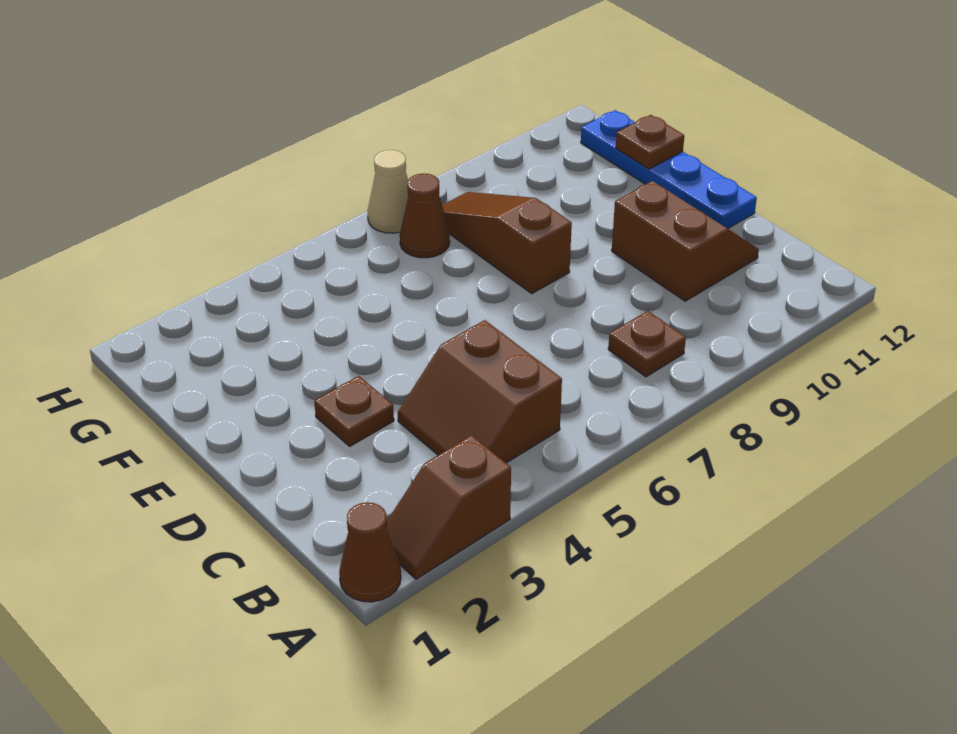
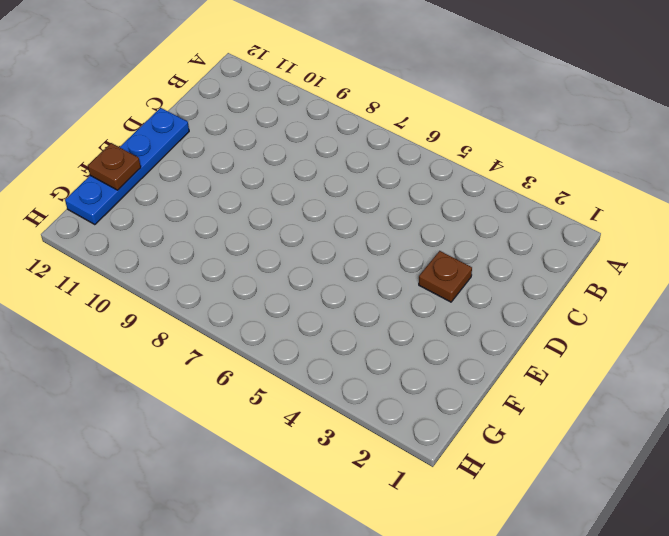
none -> brown cone A1 level 1
none -> brown slope A2:A3 level 1 top 3

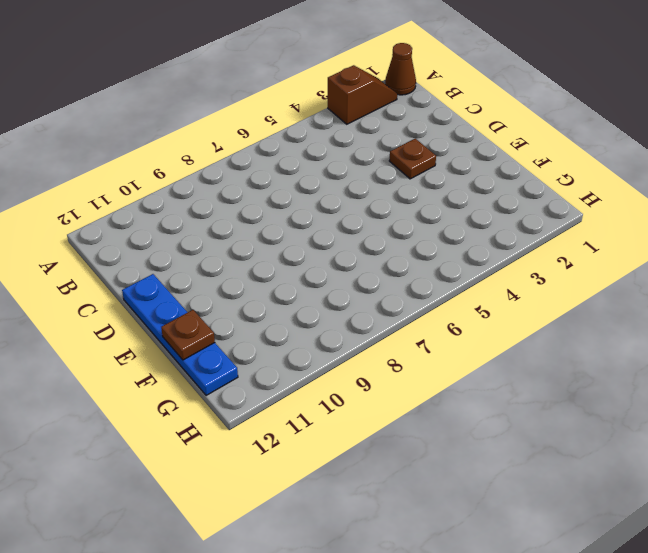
none -> brown slope B4:C5 level 1 top 5
none -> brown plate B8 level 1

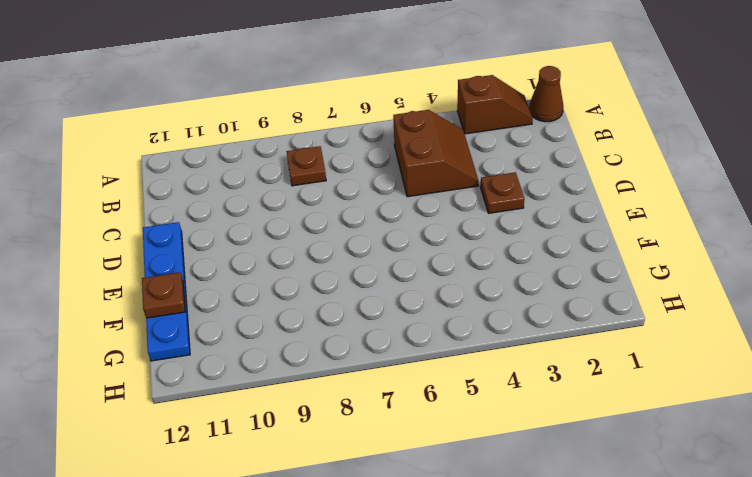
none -> brown slope C10:D11 level 1 top 10
none -> brown slope E8:G8 level 1 top E

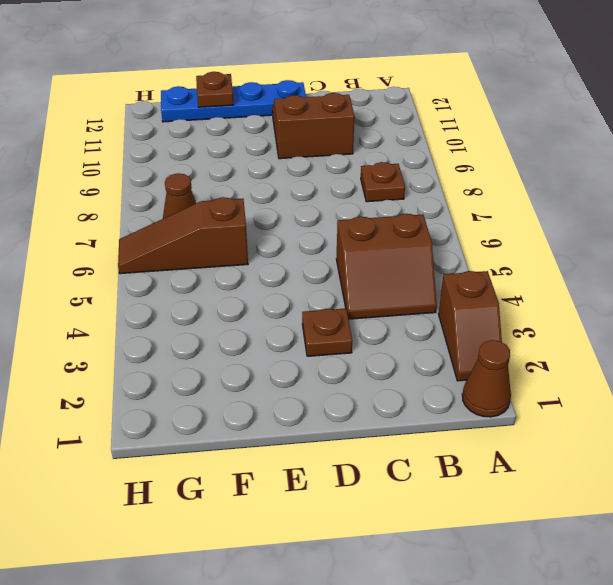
brown slope F6:H6 level 1 top F -> brown slope E8:G8 level 1 top E
none -> tan cone H7 level 1

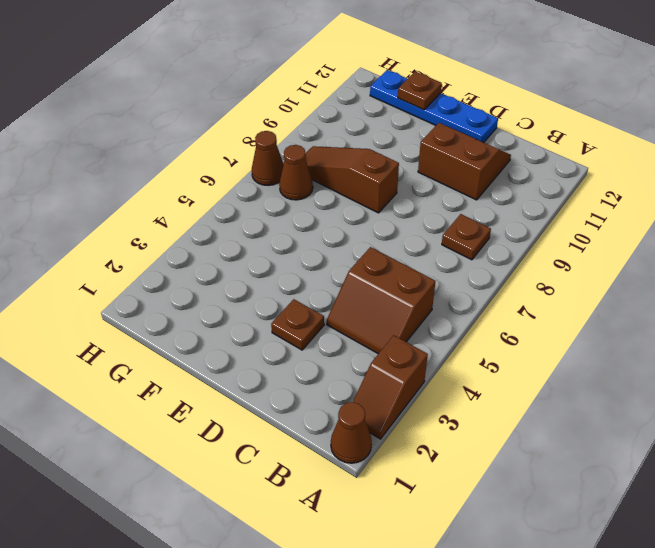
brown cone H7 level 1 -> tan cone H7 level 1

